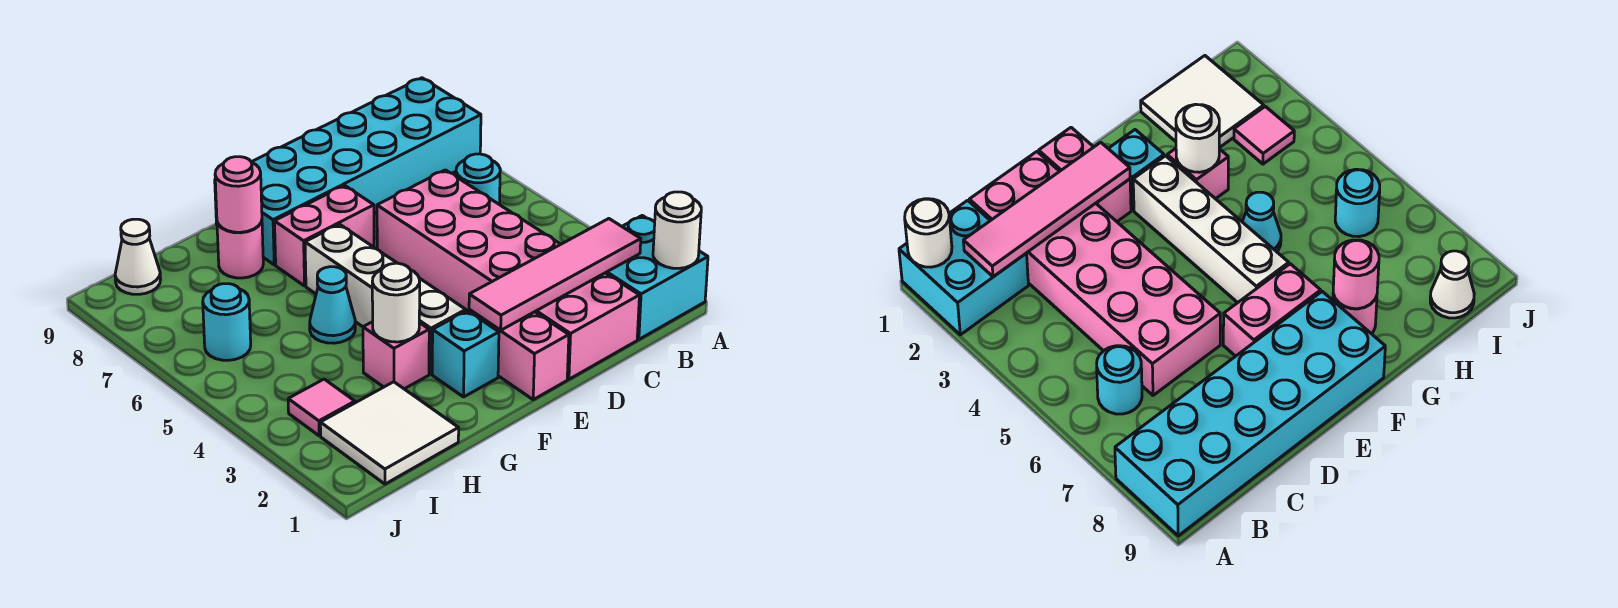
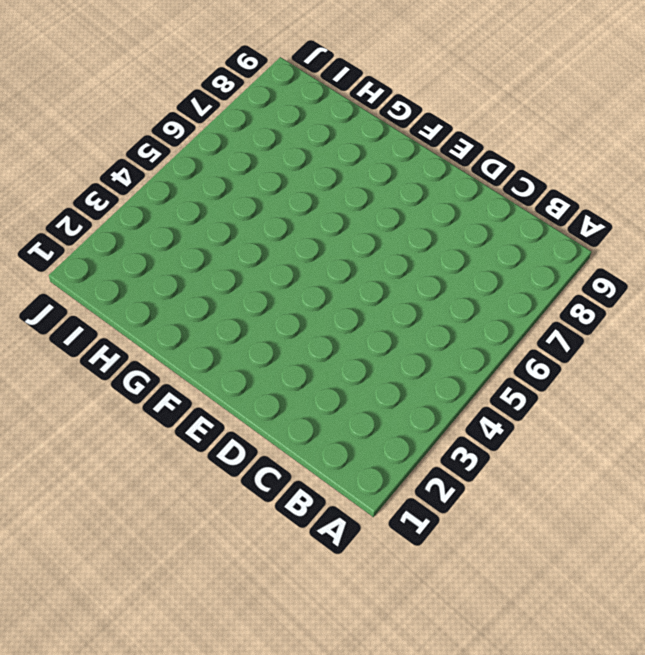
none -> cyan brick A1:B2 level 1
none -> cyan brick A8:F9 level 1
none -> cyan round brick B6 level 1

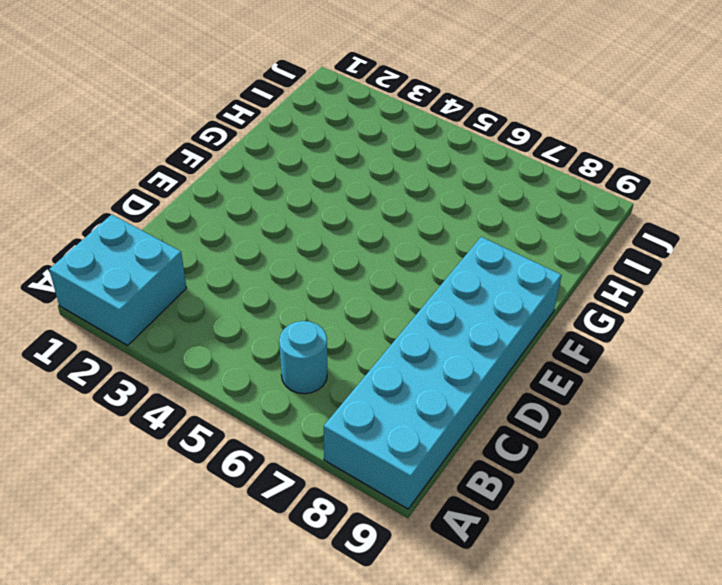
none -> pink brick C1:D6 level 1
none -> pink brick E1:E2 level 1
none -> pink brick E7:F7 level 1

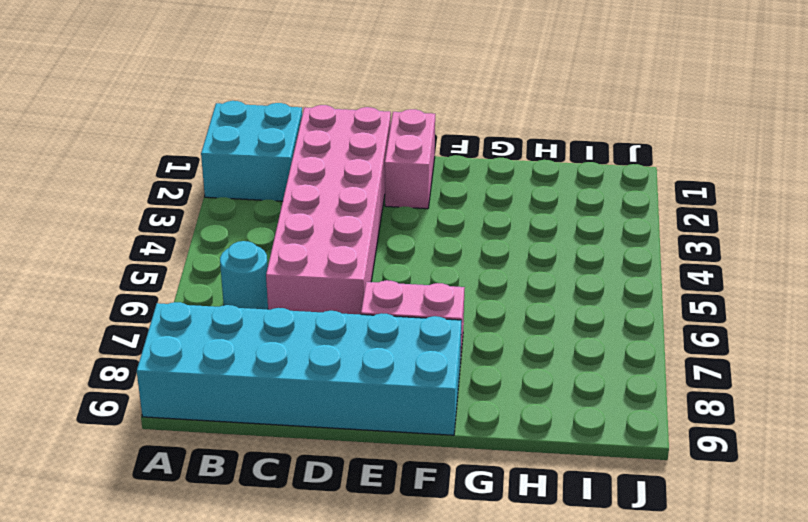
none -> cyan brick F2 level 1
none -> white brick F3:F6 level 1
none -> pink brick G3 level 1

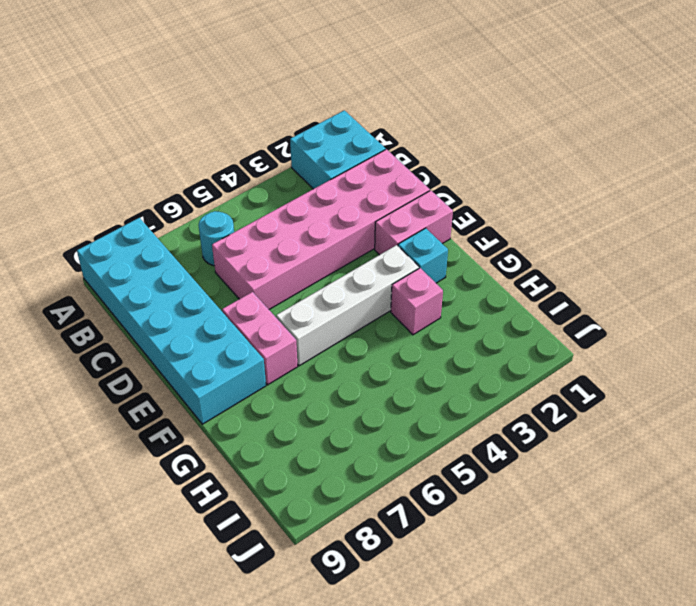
none -> cyan cone G5 level 1
none -> pink round brick G8 level 1
none -> white tile H1:I2 level 1

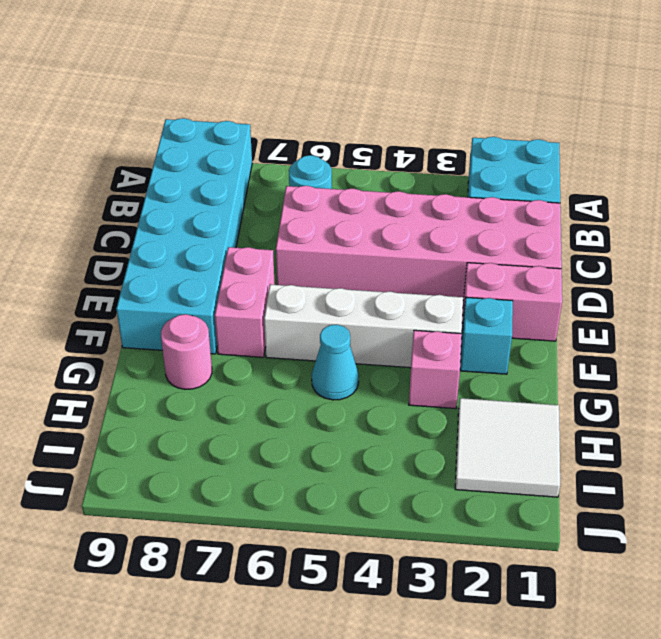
none -> pink tile I3 level 1
none -> cyan round brick I6 level 1
none -> white cone I9 level 1

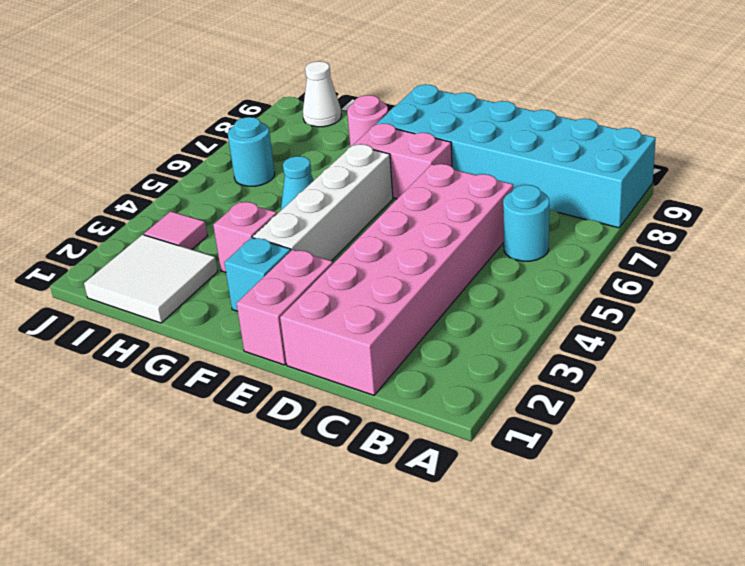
none -> cyan brick A1:B2 level 1
none -> white round brick A1 level 2
none -> pink tile B2:E2 level 2

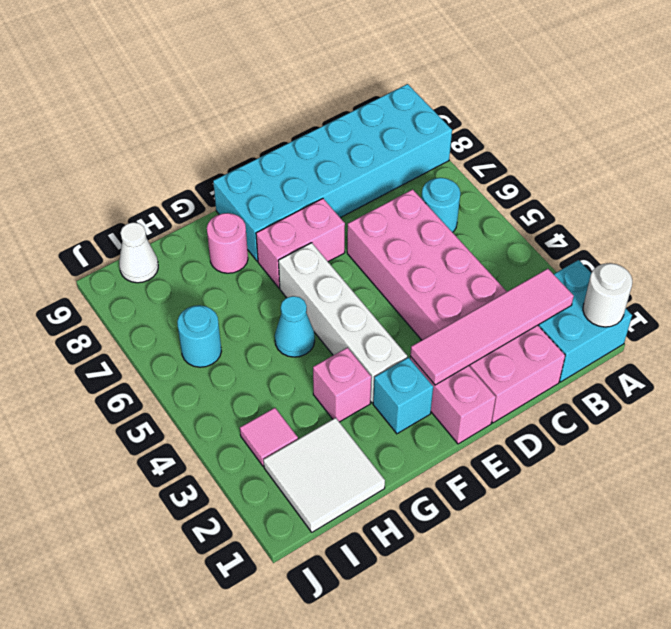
none -> white round brick G3 level 2
none -> pink round brick G8 level 2

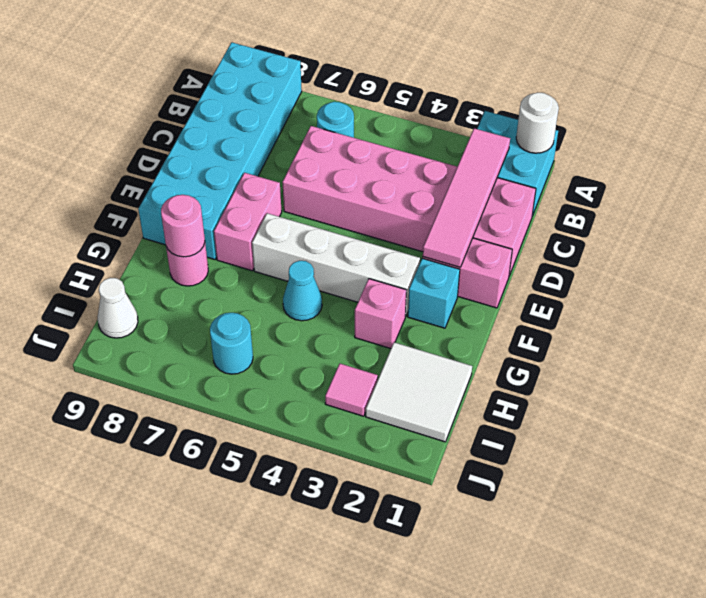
none -> white round brick G3 level 2

